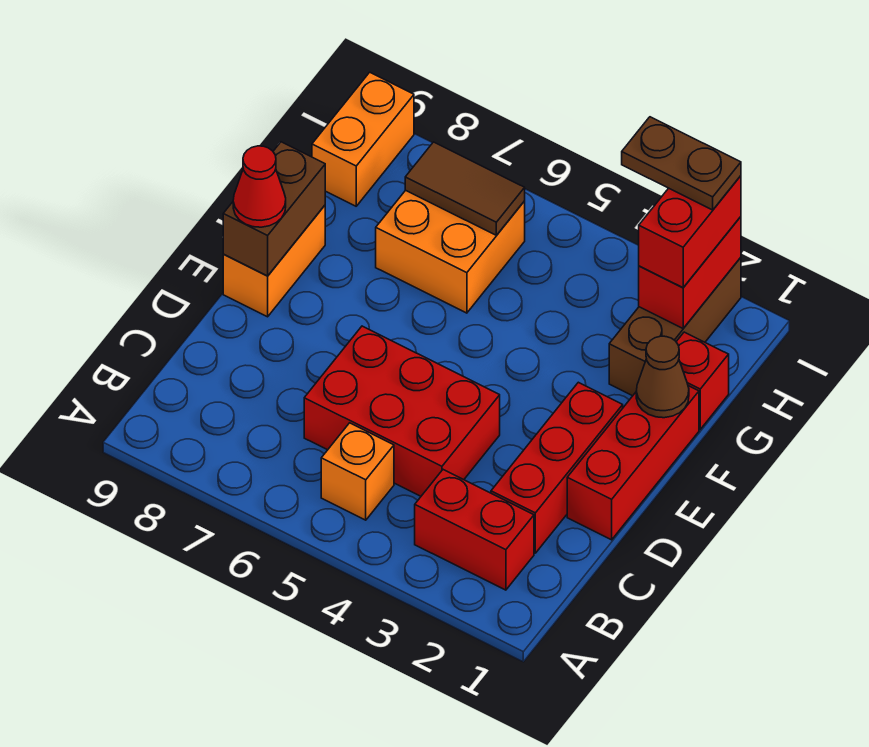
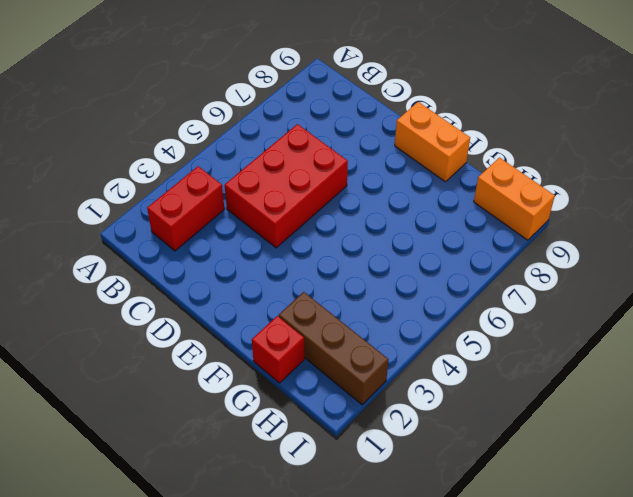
none -> orange brick B5 level 1
none -> red brick C2:E2 level 1
none -> red brick D1:F1 level 1

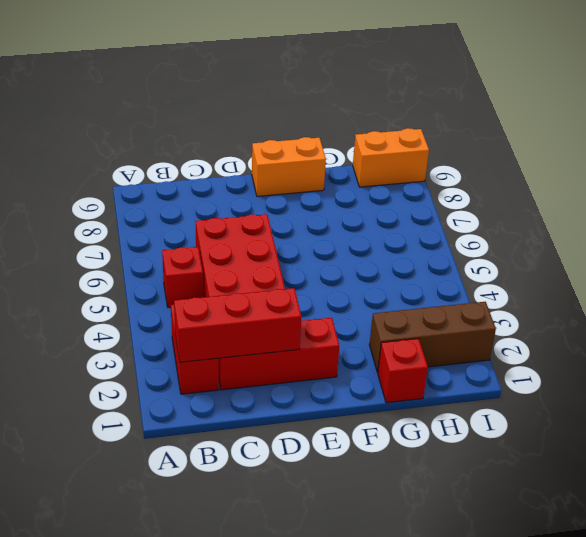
red brick B2:D2 level 2 -> red brick D1:F1 level 1
red brick B5 level 1 -> orange brick B5 level 1
none -> orange brick G6:H7 level 1
none -> brown brick E9:F9 level 2
none -> brown cone F1 level 2

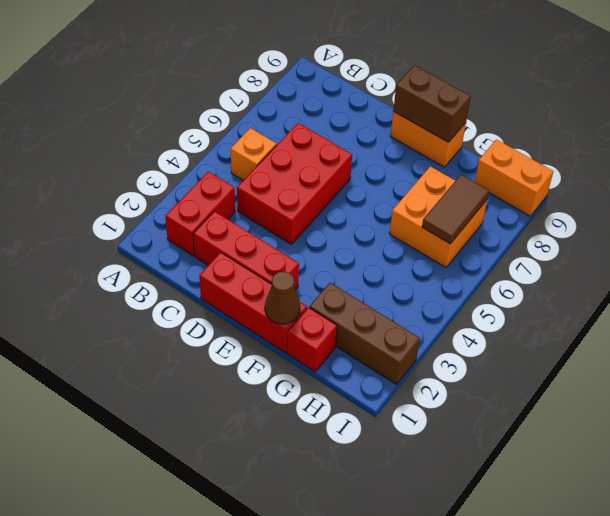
none -> red brick H2:I2 level 2
none -> red cone E9 level 3
none -> red brick H2:I2 level 3

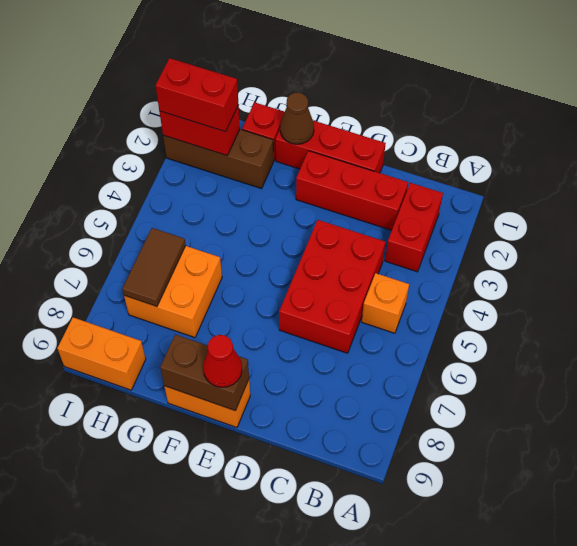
none -> brown plate I2:I3 level 4

